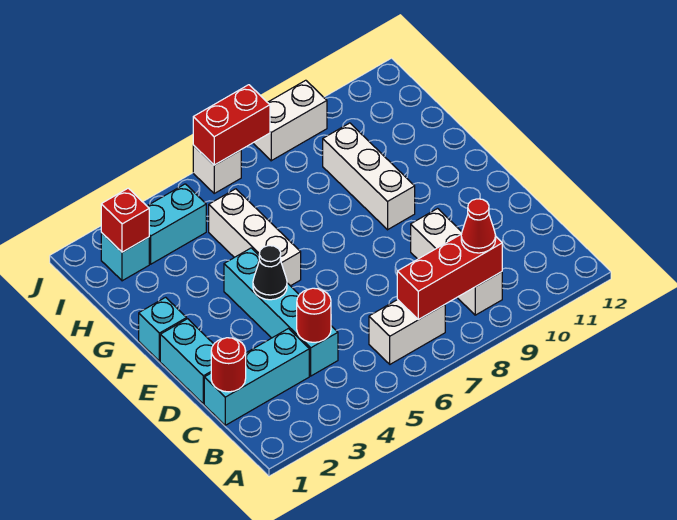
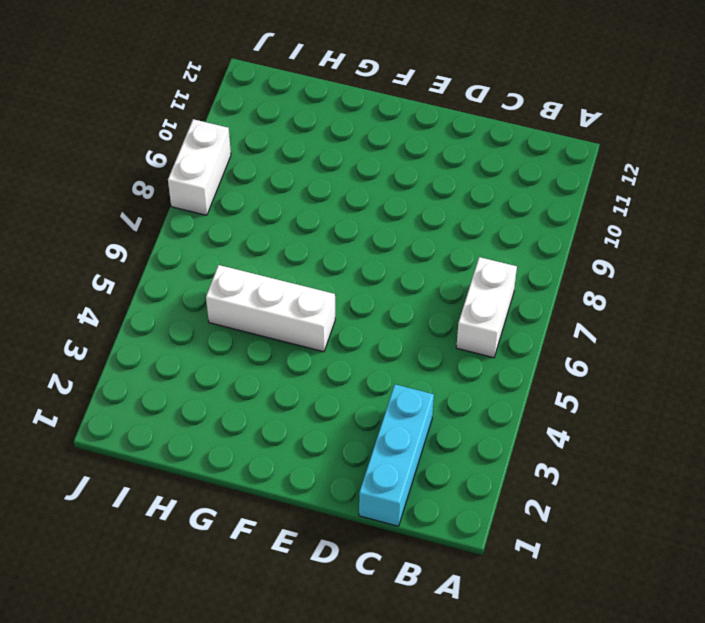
none -> white brick B9:D9 level 1
none -> cyan brick C4:F4 level 1
none -> cyan brick D1:E1 level 1

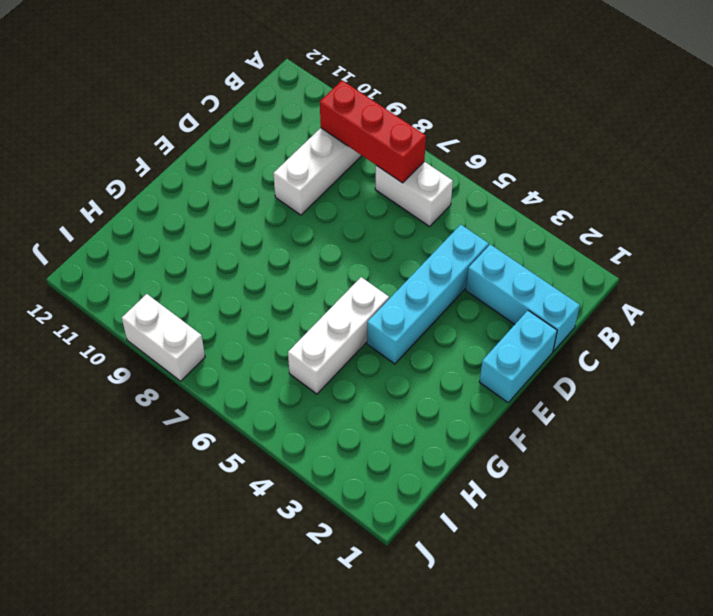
none -> cyan brick F1 level 1
none -> white brick F9:H9 level 1
none -> cyan brick I2 level 1

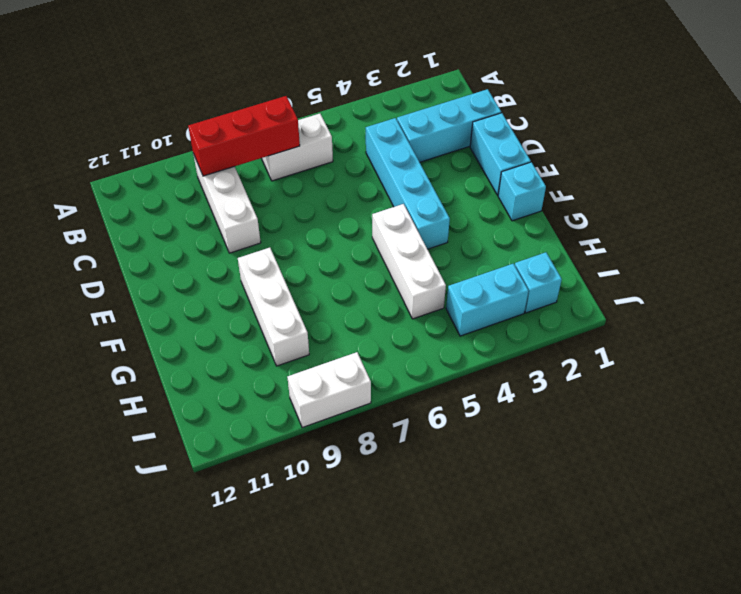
none -> white brick J6 level 1
none -> red round brick C1 level 2
none -> red round brick C4 level 2

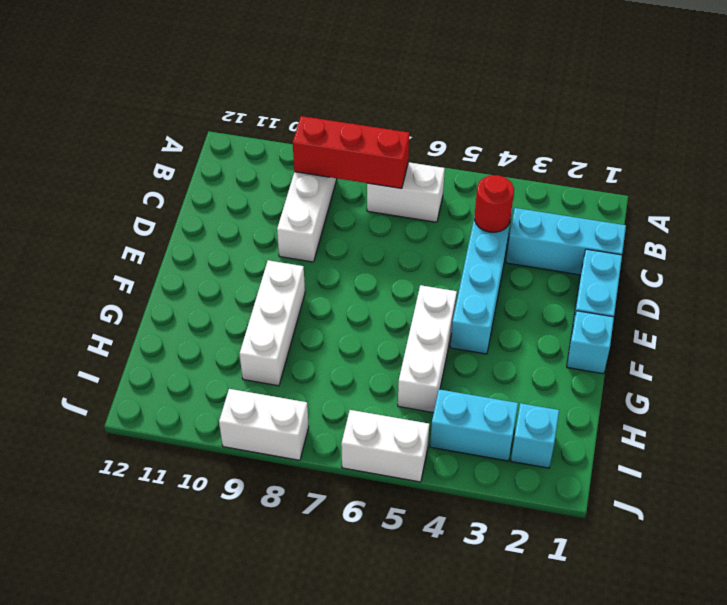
white brick J5:J6 level 1 -> white brick J6 level 1
none -> red round brick C1 level 2
none -> black cone E4 level 2
none -> red brick I2 level 2

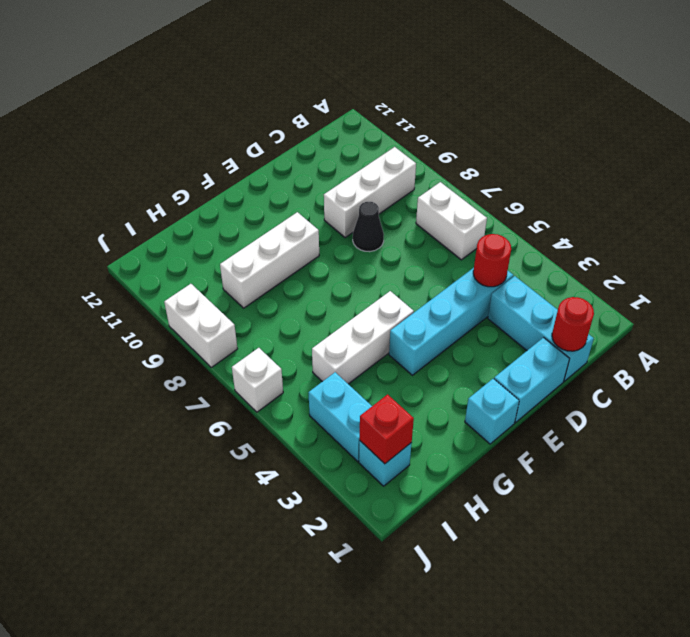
black cone D8 level 1 -> black cone E4 level 2
none -> red brick B7:B9 level 2
none -> red brick J6:J7 level 2
none -> red cone B9 level 3

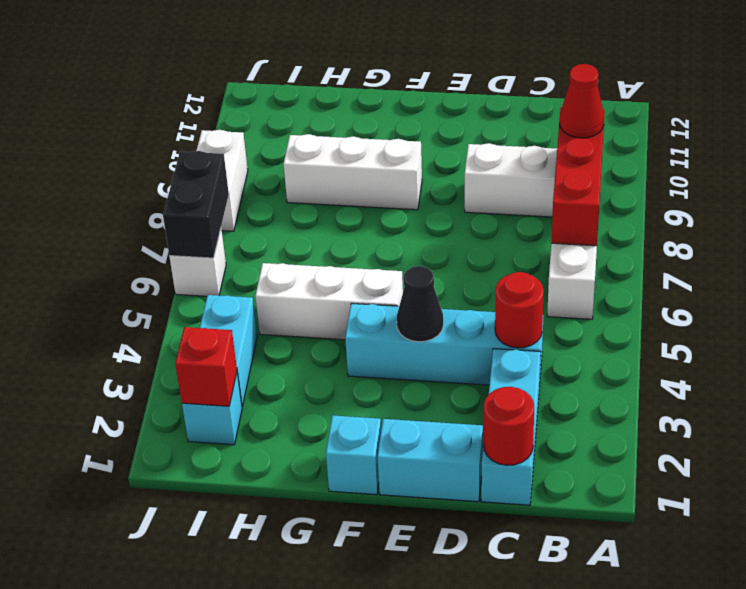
black brick J6:J7 level 2 -> red brick J6:J7 level 2

